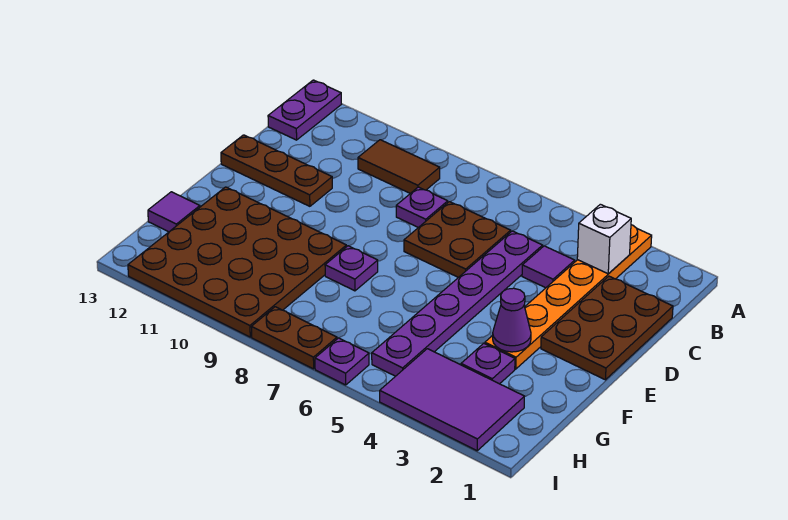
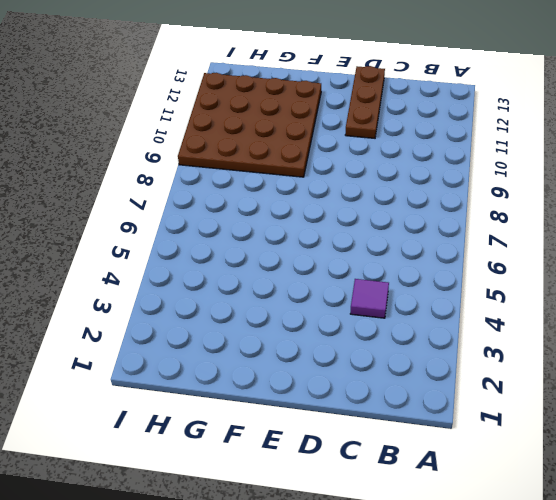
none -> orange plate A3:F3 level 1
none -> purple plate A13:B13 level 1
none -> brown tile B9:B10 level 1

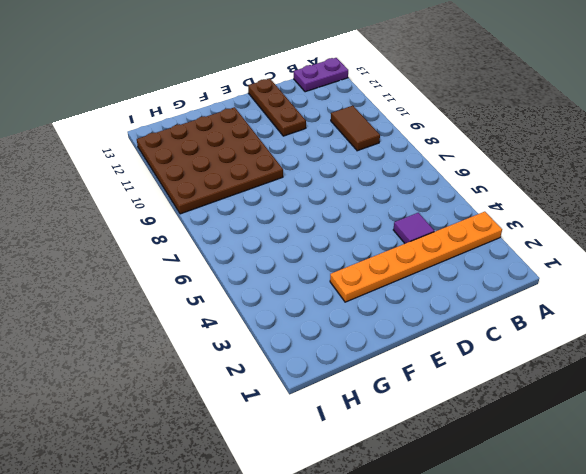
none -> brown plate C1:E2 level 1
none -> purple plate C5:H5 level 1
none -> brown plate C6:D7 level 1

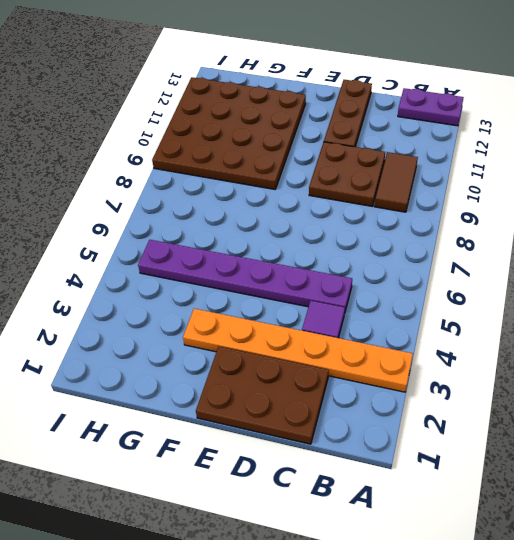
brown plate C9:D10 level 1 -> brown plate C6:D7 level 1
none -> purple plate C8 level 1
none -> purple plate F8 level 1
none -> purple plate G3 level 1

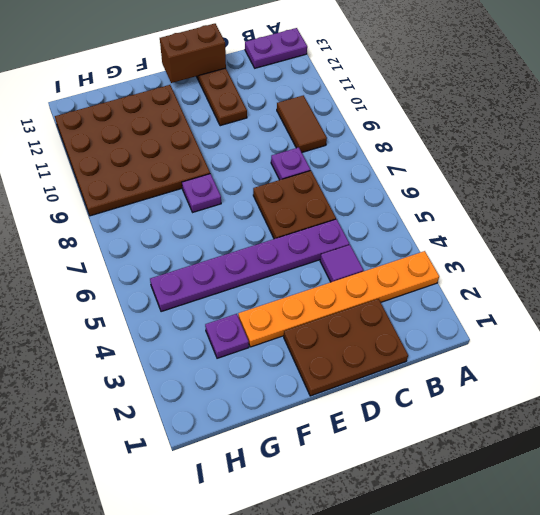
brown brick D13:E13 level 2 -> none
none -> purple tile G13 level 1
none -> purple tile H2:I4 level 1
none -> purple plate I6 level 1

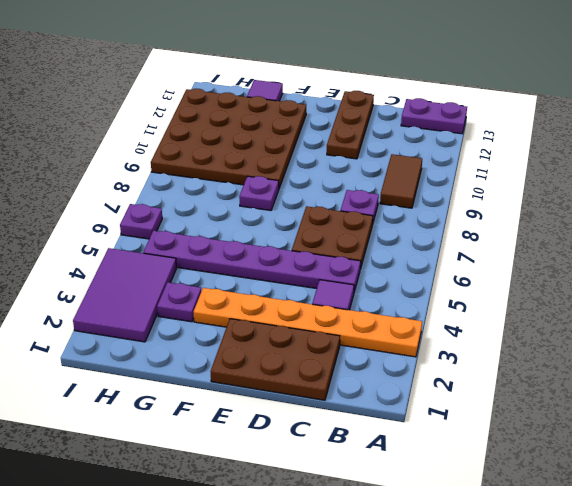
none -> brown plate I7:I8 level 1
none -> white brick B3 level 2
none -> purple cone F3 level 2

